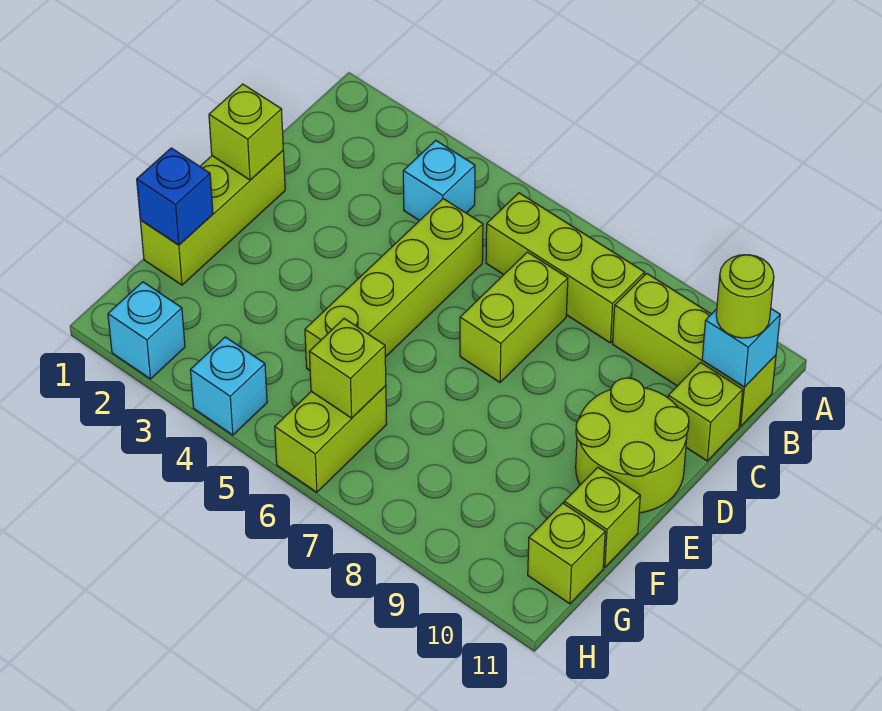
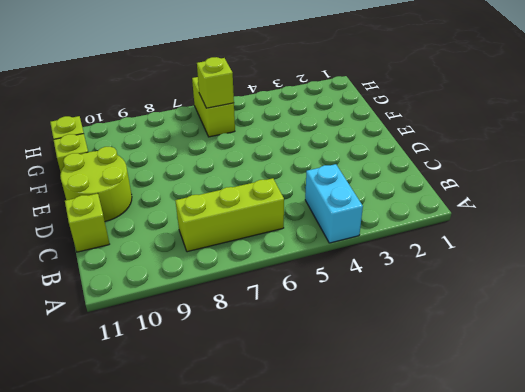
cyan brick A4:B4 level 1 -> cyan brick B4 level 1
none -> lime brick B9:B11 level 1
none -> lime brick C5:F5 level 1
none -> lime brick C7:D7 level 1

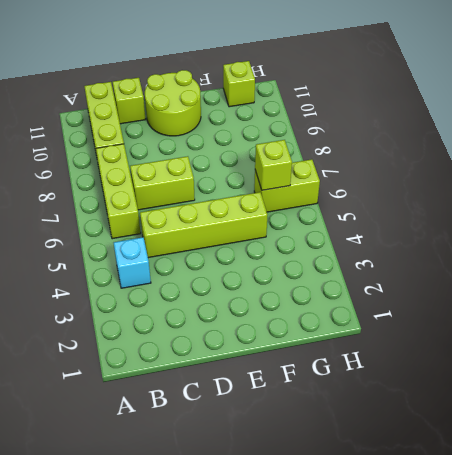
none -> lime brick D1:F1 level 1
none -> lime brick F11 level 1
none -> cyan brick H2 level 1

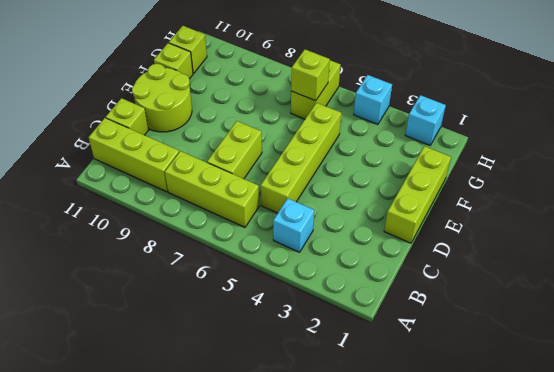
none -> cyan brick B11 level 2
none -> lime brick D1 level 2
none -> blue brick F1 level 2

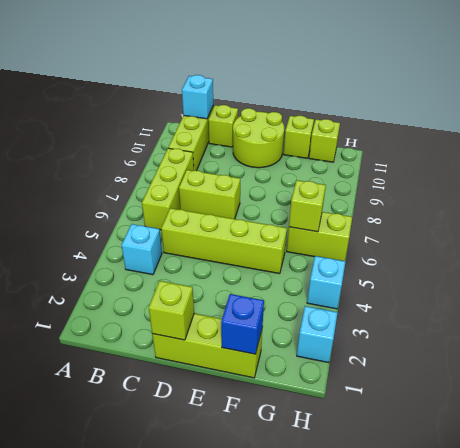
none -> lime round brick B11 level 3

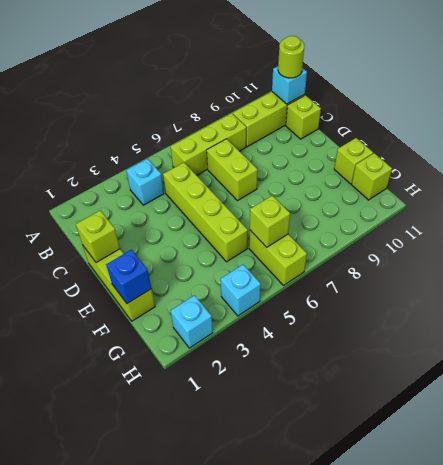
none -> lime round brick D10:E11 level 1

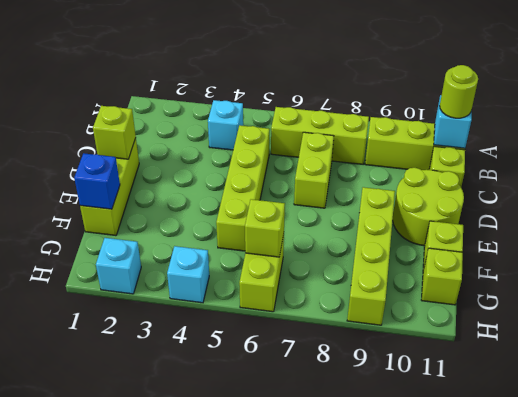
lime brick E9:H9 level 1 -> none

